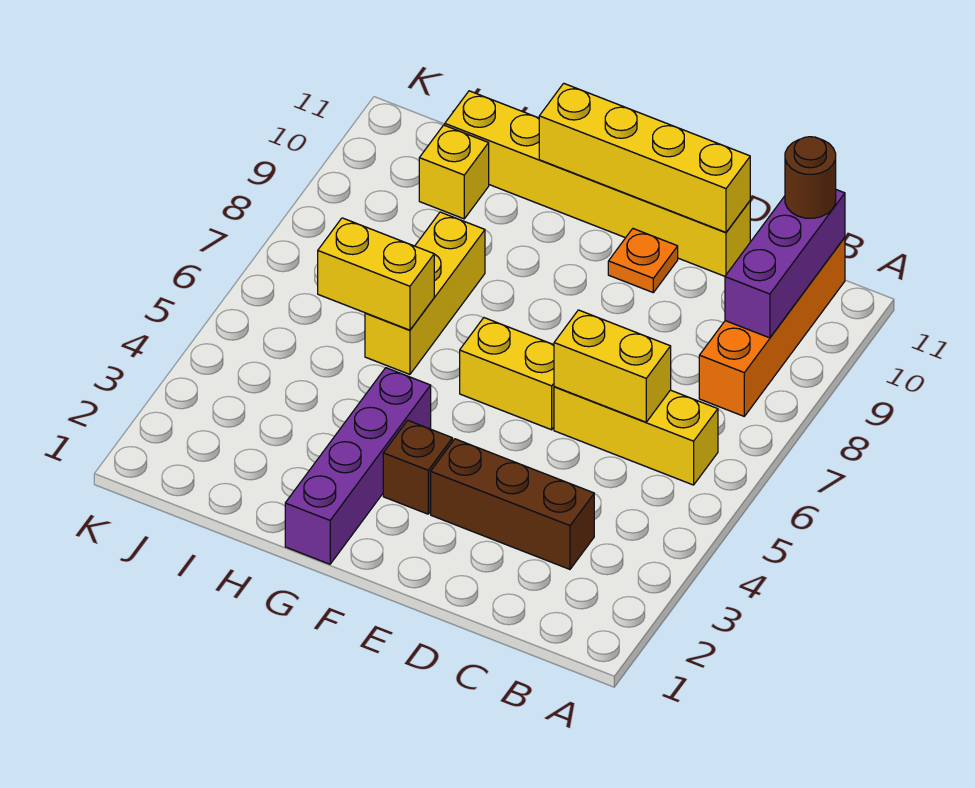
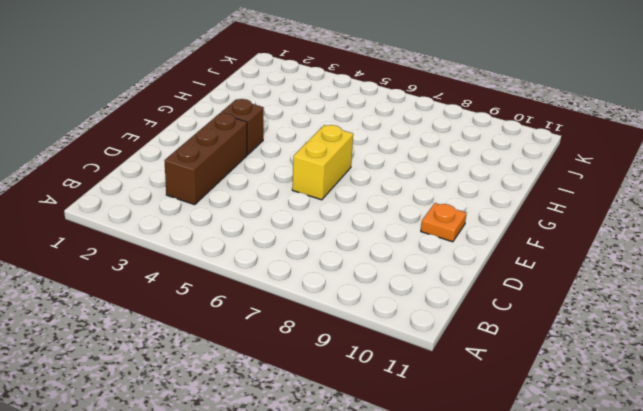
none -> yellow brick B6:D6 level 1
none -> orange brick B8:B11 level 1
none -> yellow brick D11:I11 level 1

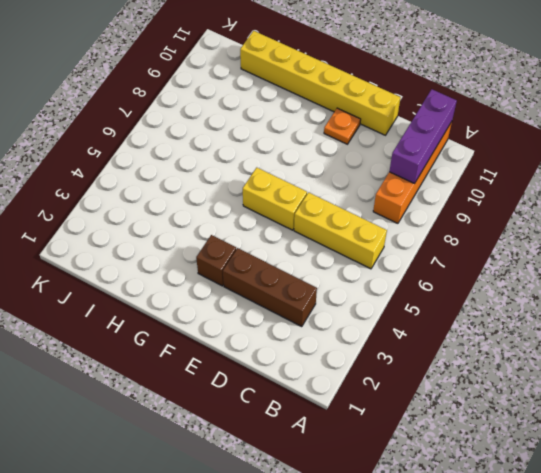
none -> purple brick G1:G4 level 1
none -> yellow brick H6:H8 level 1
none -> yellow brick I10 level 1

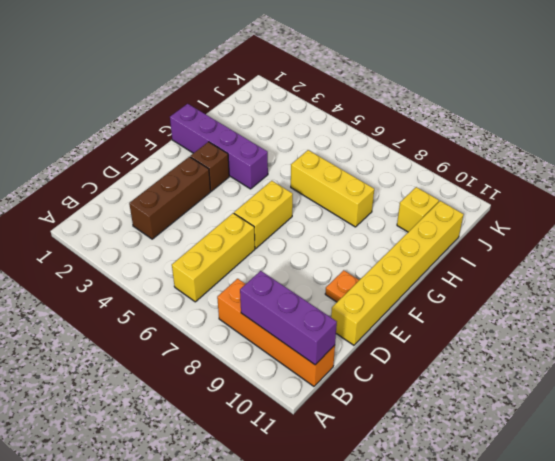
none -> yellow brick C6:D6 level 2
none -> yellow brick D11:G11 level 2
none -> yellow brick H6:I6 level 2

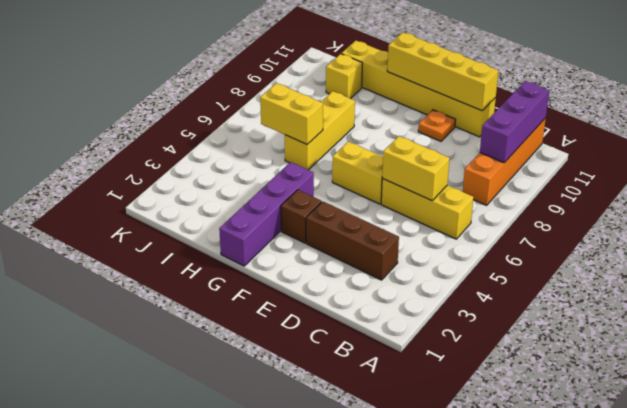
none -> brown round brick B11 level 3

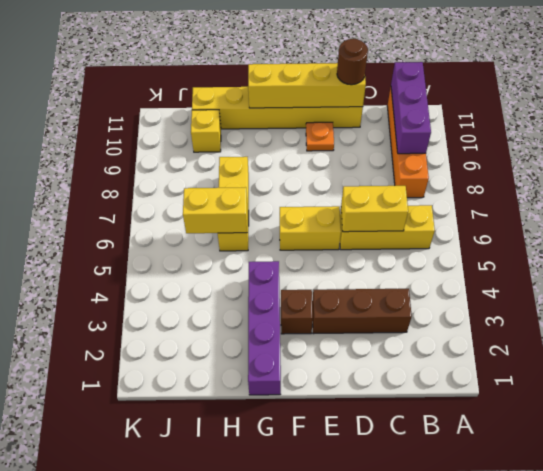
brown round brick D11 level 3 -> brown round brick B11 level 3

